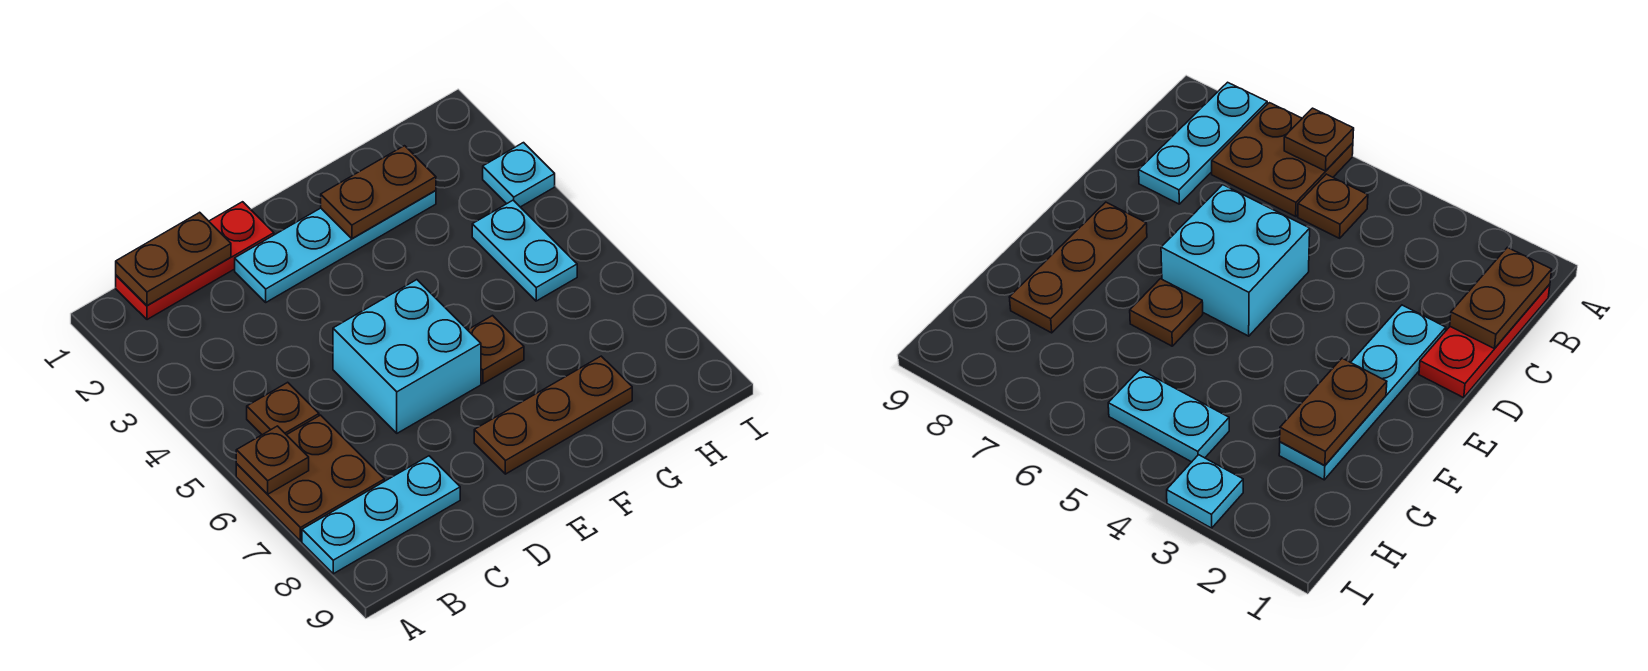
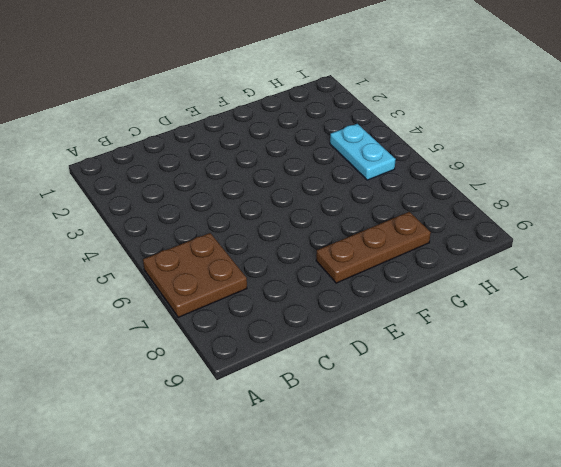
none -> cyan plate A8:C8 level 1
none -> red plate B1:D1 level 1
none -> brown plate B5 level 1

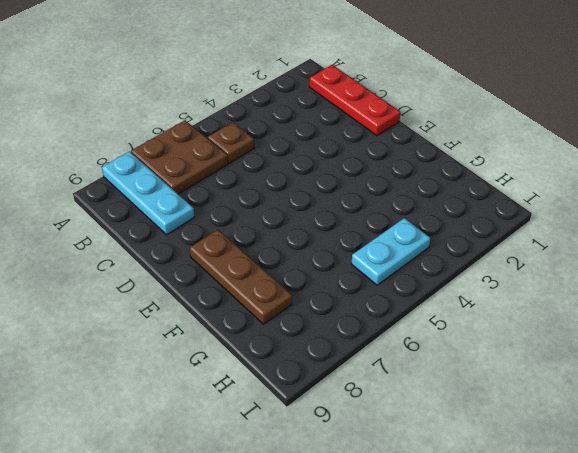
none -> cyan plate D2:G2 level 1
none -> cyan brick D5:E6 level 1
none -> brown plate F6 level 1

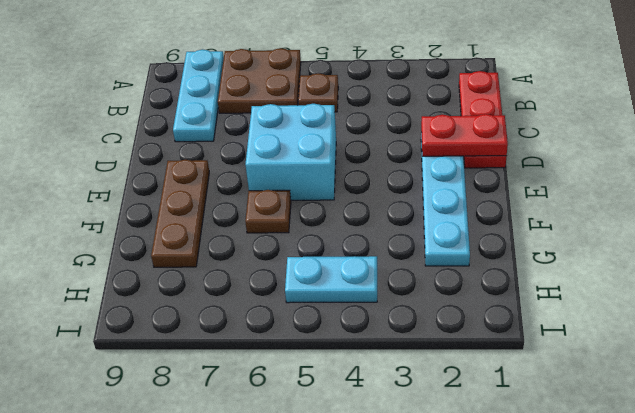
red plate D1:D2 level 2 -> none
none -> cyan plate I3 level 1
none -> brown plate A6 level 2
none -> brown plate B1:C1 level 2

